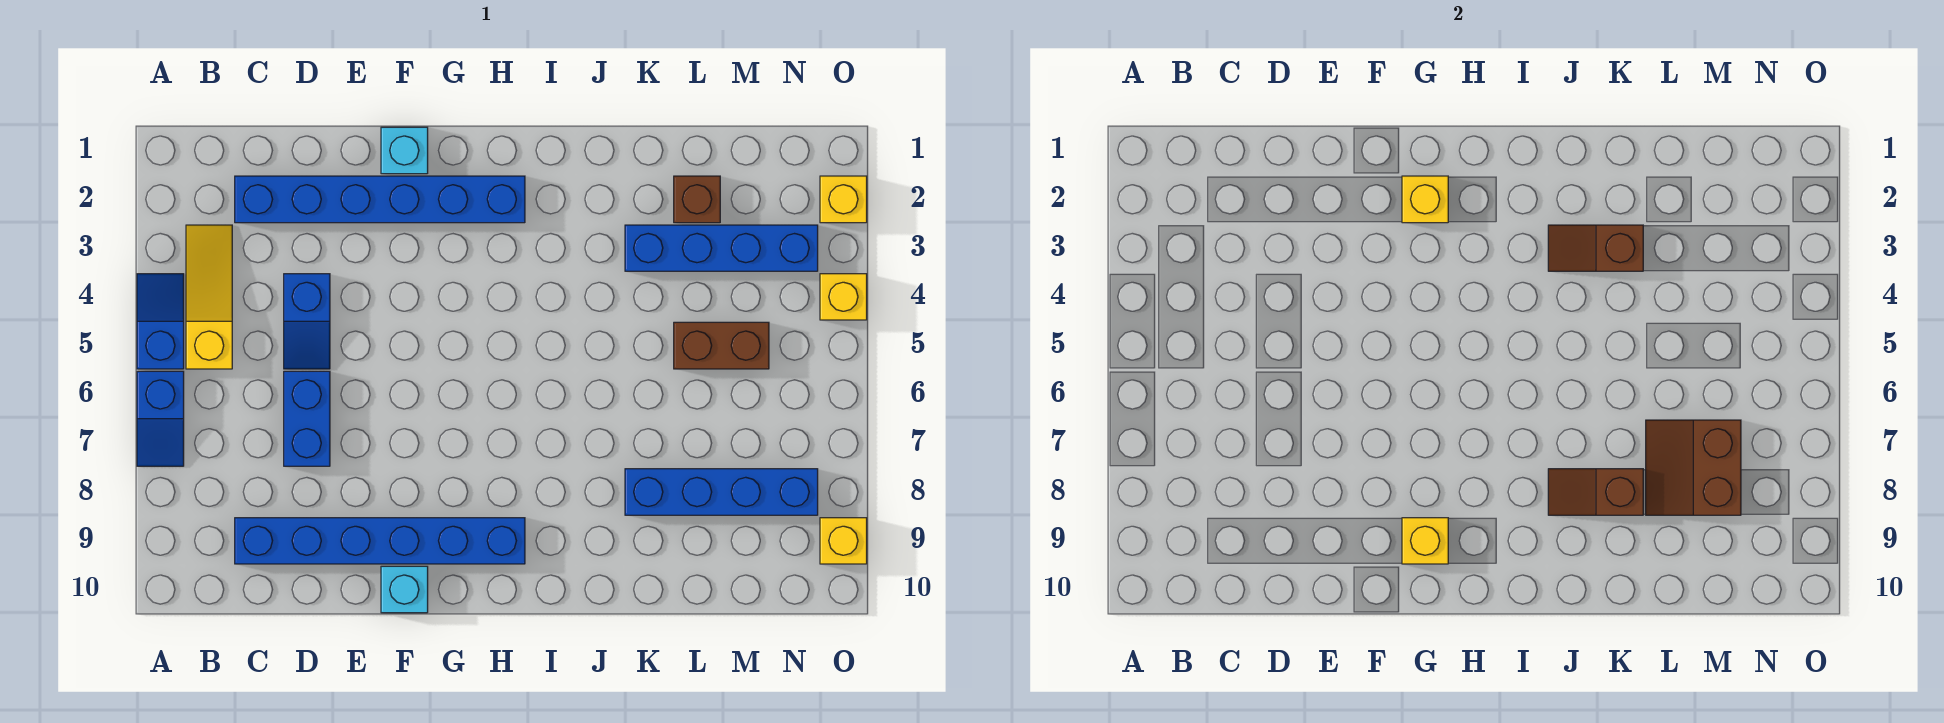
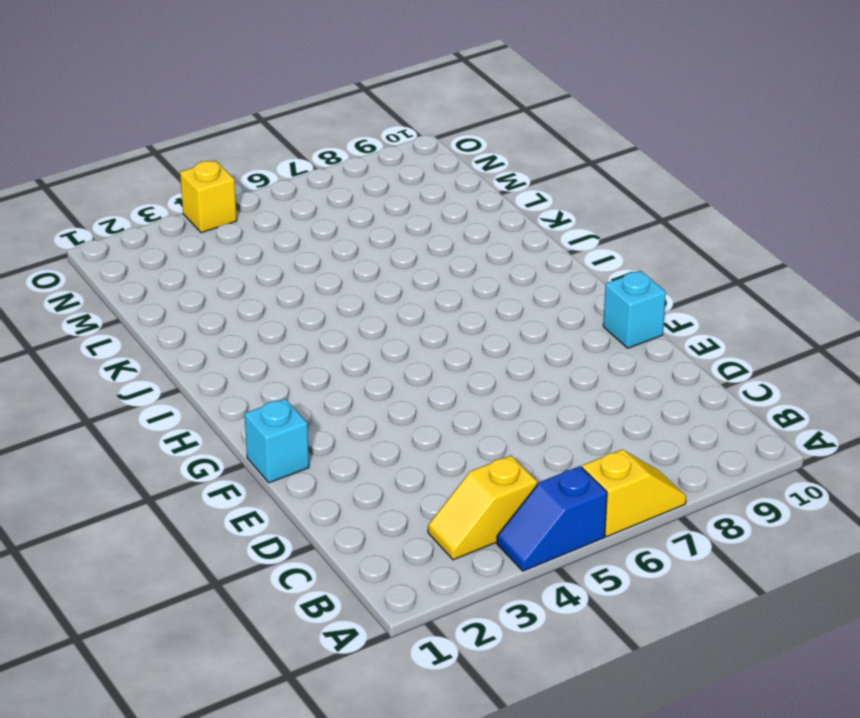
yellow slope A6:A7 level 1 top 6 -> blue slope A6:A7 level 1 top 6
yellow slope B3:B4 level 1 top 4 -> yellow slope B3:B5 level 1 top 5
none -> blue brick C2:H2 level 1
none -> blue brick C9:H9 level 1
none -> blue slope D4:D5 level 1 top 4

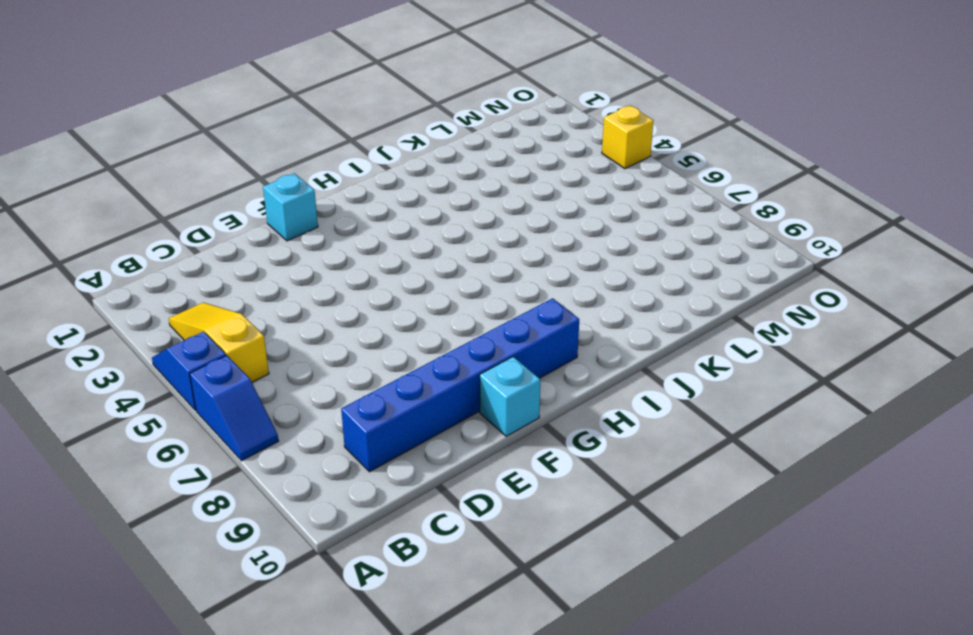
none -> blue brick C2:H2 level 1
none -> blue slope D4:D5 level 1 top 4
none -> blue brick D6:D7 level 1

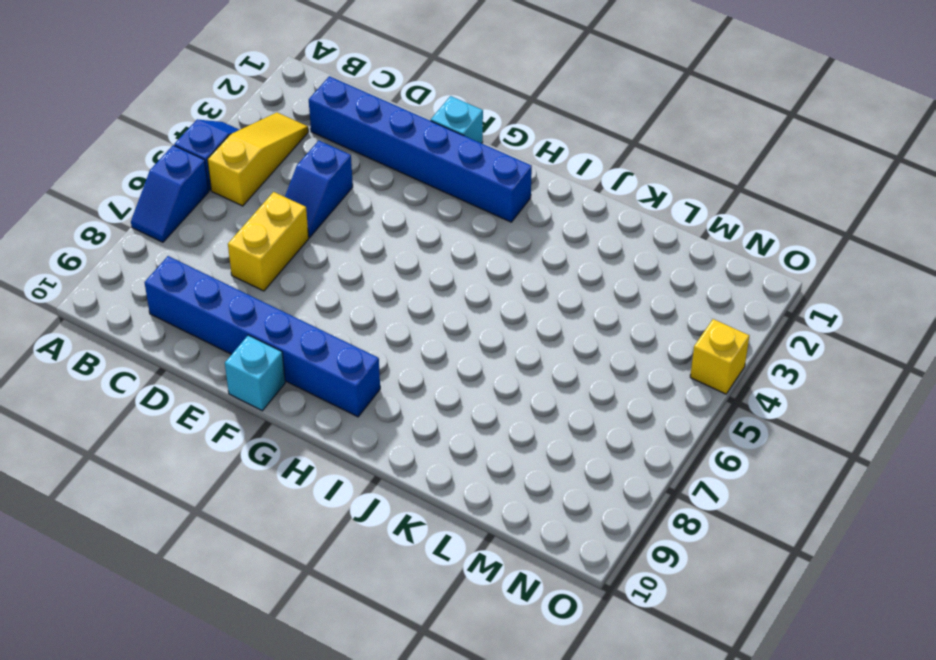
yellow brick D6:D7 level 1 -> blue brick D6:D7 level 1
none -> blue brick K3:N3 level 1
none -> blue brick K8:N8 level 1
none -> brown brick L2 level 1

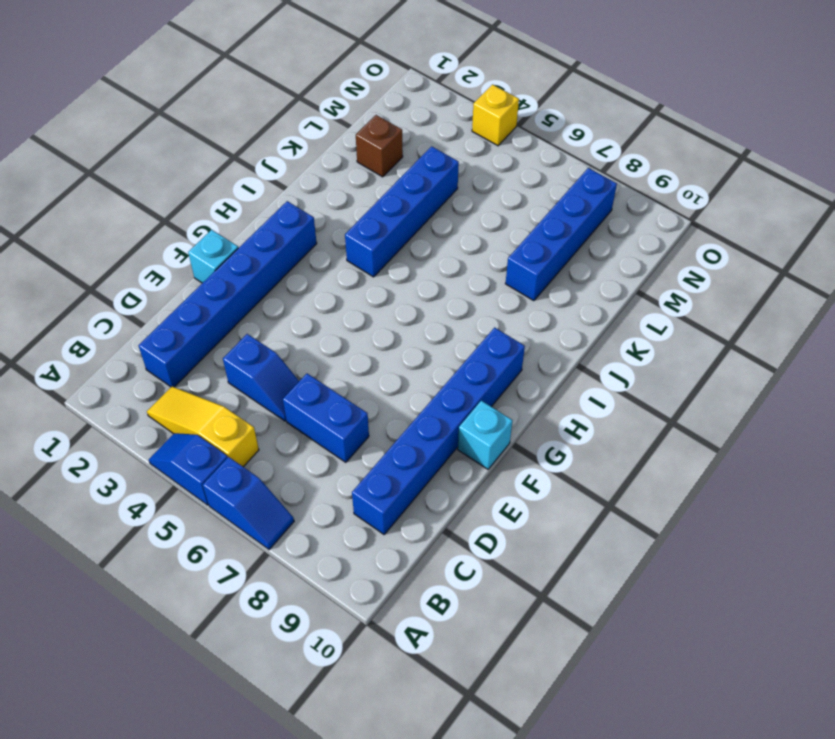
blue brick I4:L4 level 1 -> blue brick K3:N3 level 1
none -> brown brick L5:M5 level 1
none -> yellow brick O2 level 1
none -> yellow brick O9 level 1

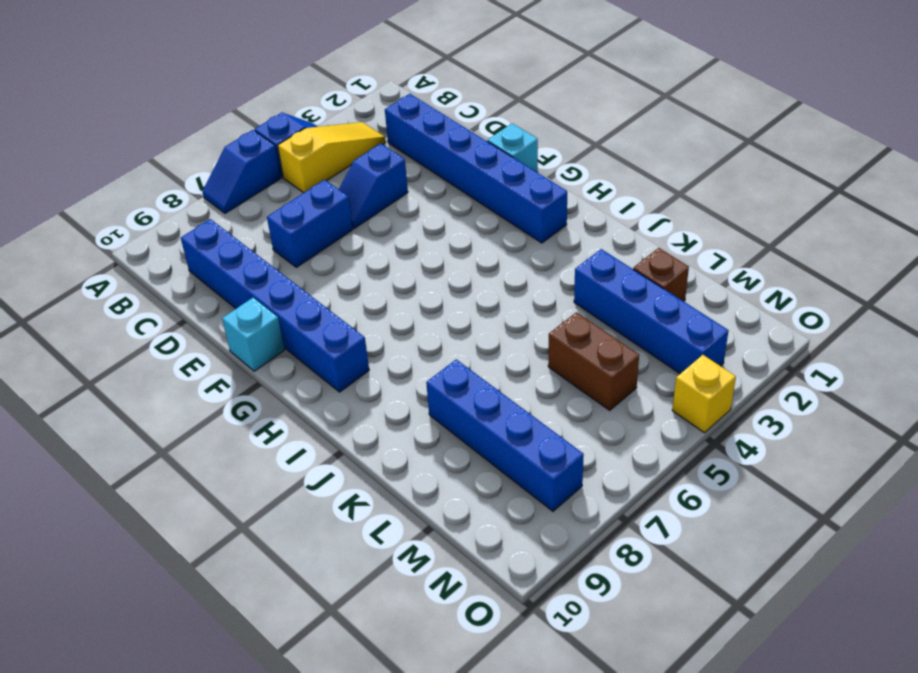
none -> yellow brick O2 level 1
none -> yellow brick O9 level 1
none -> yellow brick G2 level 2

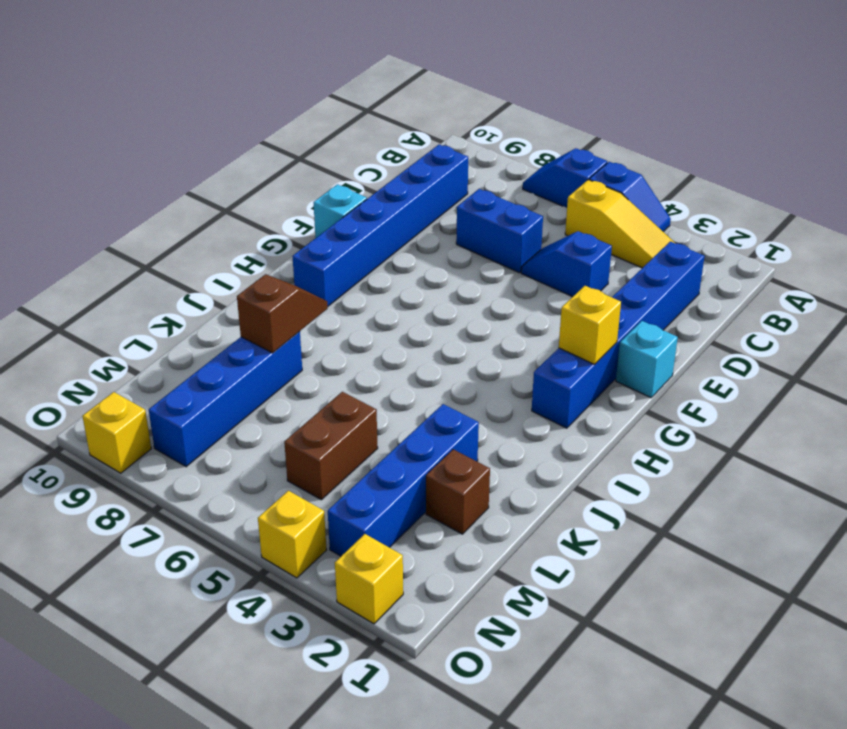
none -> yellow brick G9 level 2
none -> brown slope J3:K3 level 2 top K
none -> brown slope L7:M8 level 2 top M

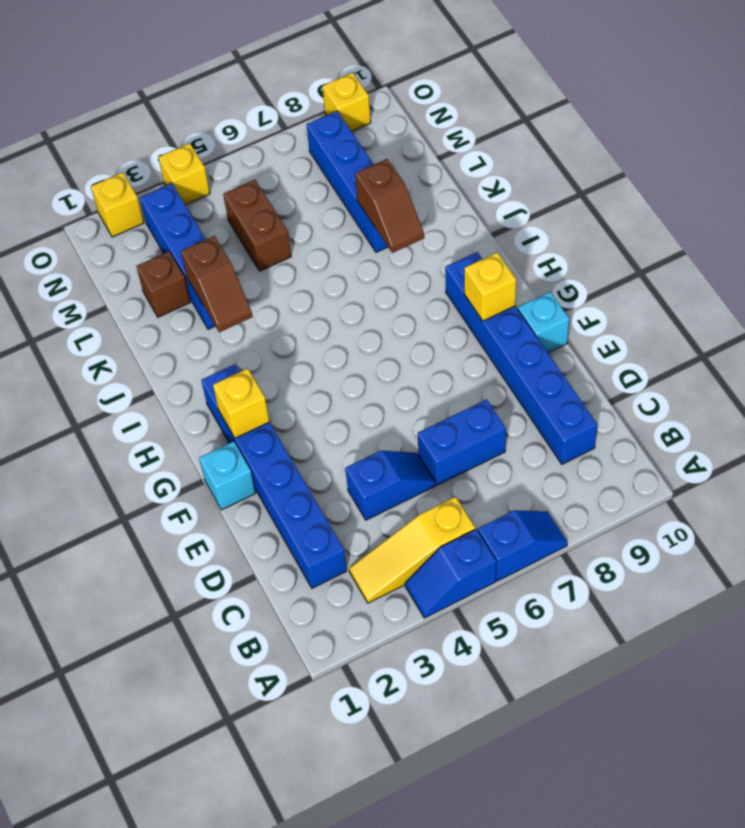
none -> brown slope L7:M8 level 2 top M

